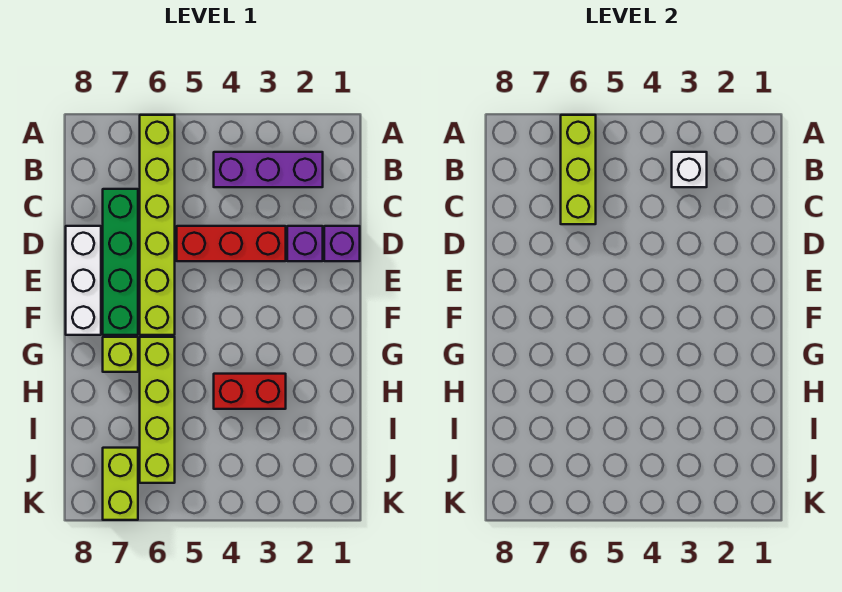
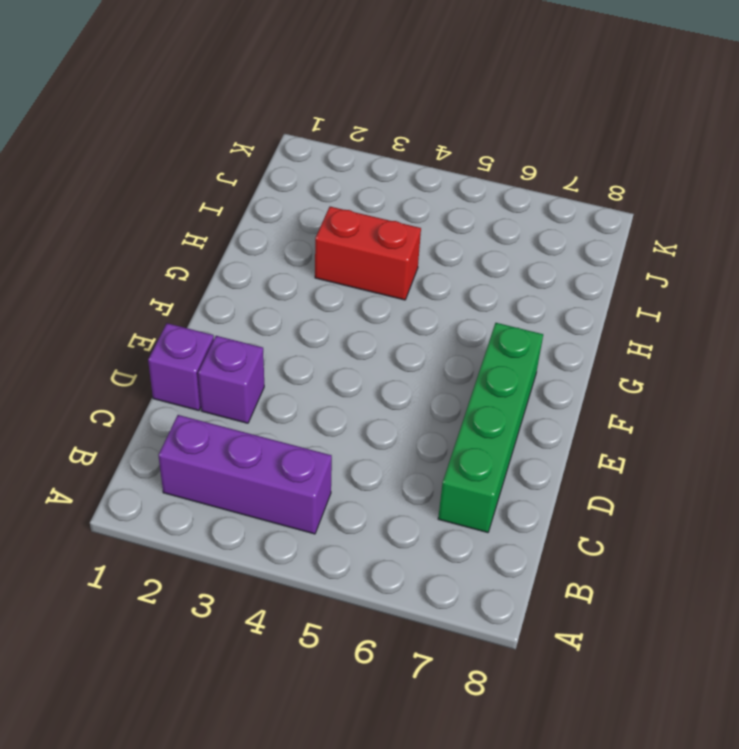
none -> lime brick A6:F6 level 1
none -> red brick D3:D5 level 1
none -> white brick D8:F8 level 1

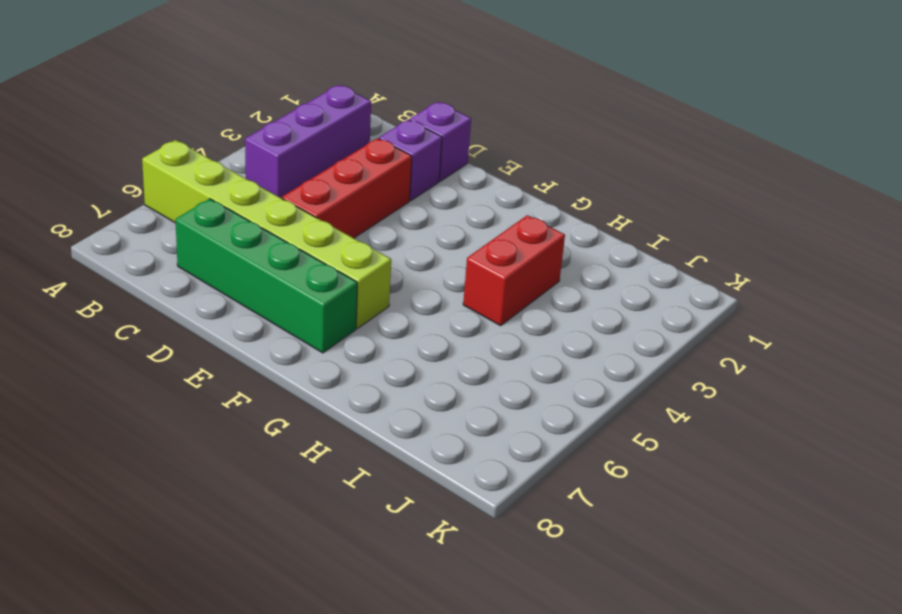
none -> white brick D8:F8 level 1
none -> lime brick G6:J6 level 1
none -> lime brick G7 level 1

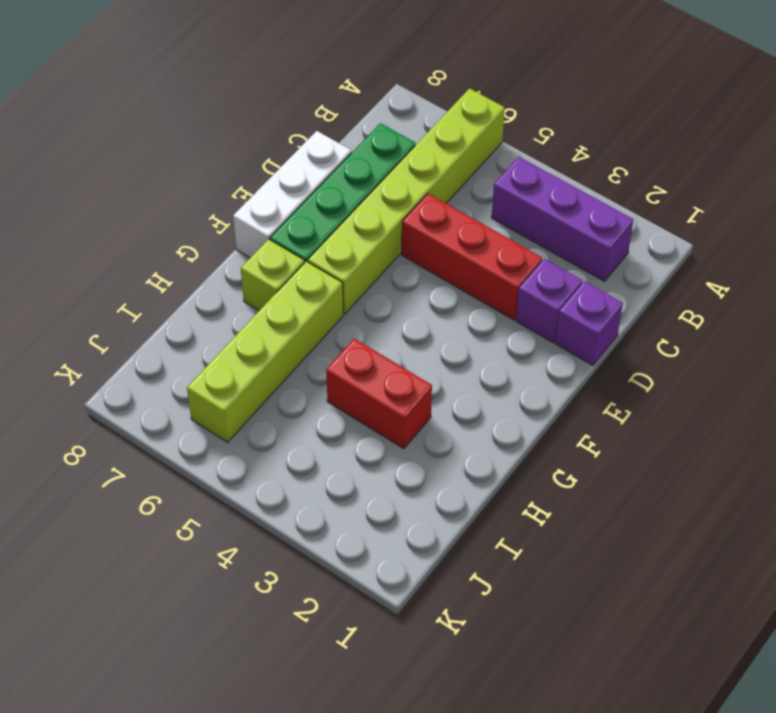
none -> lime brick J7:K7 level 1
none -> lime brick A6:C6 level 2
none -> white brick B3 level 2

